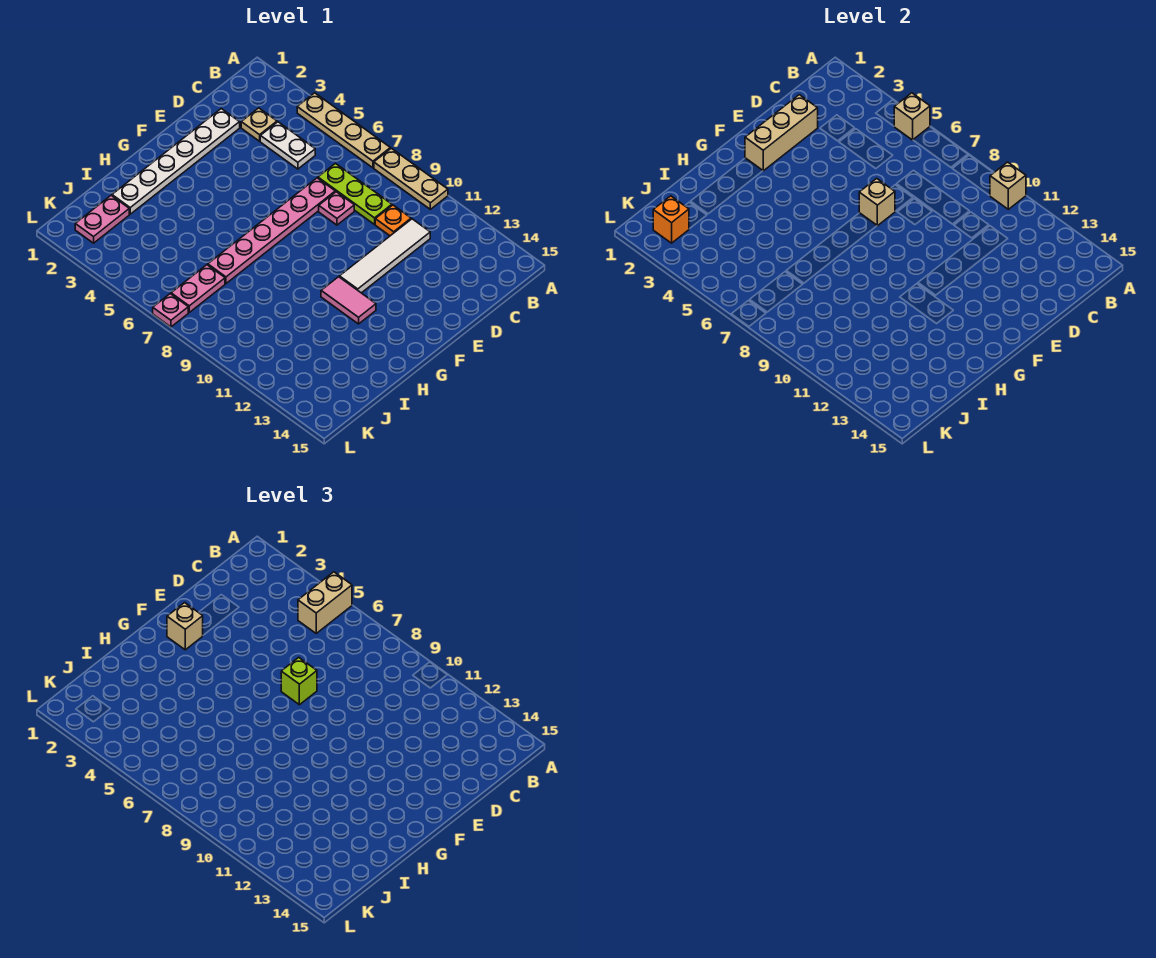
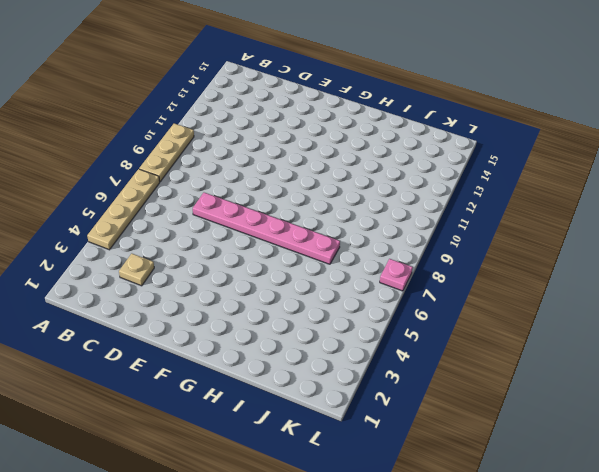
none -> white plate C4:C5 level 1
none -> lime plate C7:C9 level 1
none -> orange plate C10 level 1

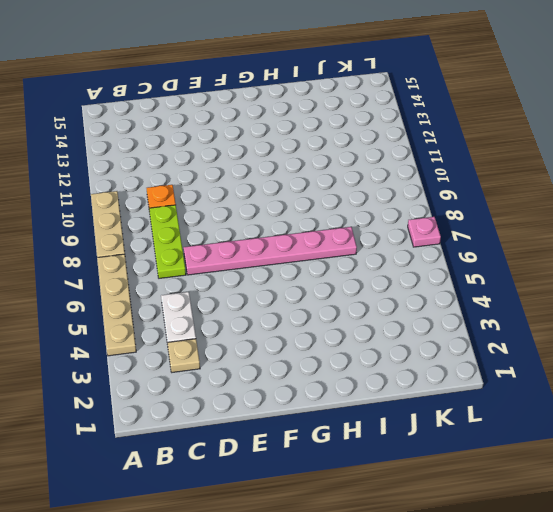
none -> white tile C11:F11 level 1
none -> white plate D2:I2 level 1
none -> pink plate D8 level 1

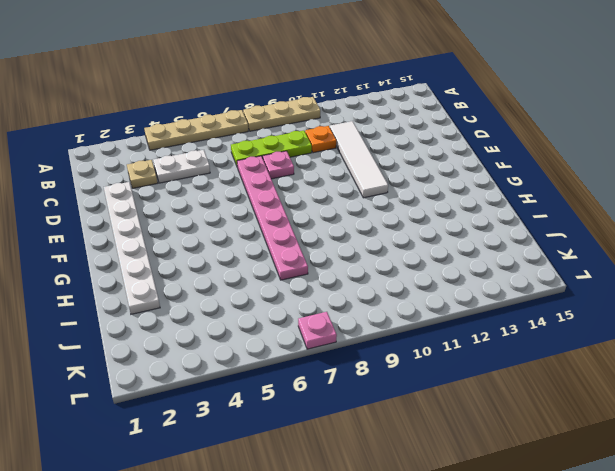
none -> pink tile G11:G12 level 1
none -> pink plate J2:K2 level 1
none -> pink plate J7:K7 level 1

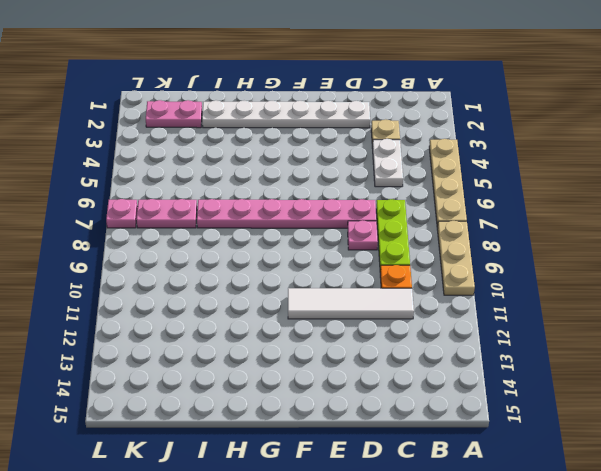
none -> pink tile G11:G12 level 1
none -> tan brick A5 level 2
none -> tan brick A10 level 2

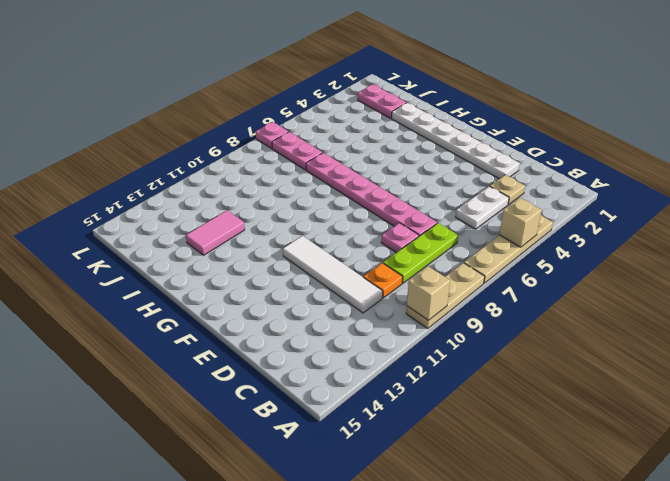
pink tile I12:I13 level 1 -> pink tile G11:G12 level 1
none -> tan brick D2:F2 level 2
none -> tan brick E7 level 2
none -> orange brick K2 level 2

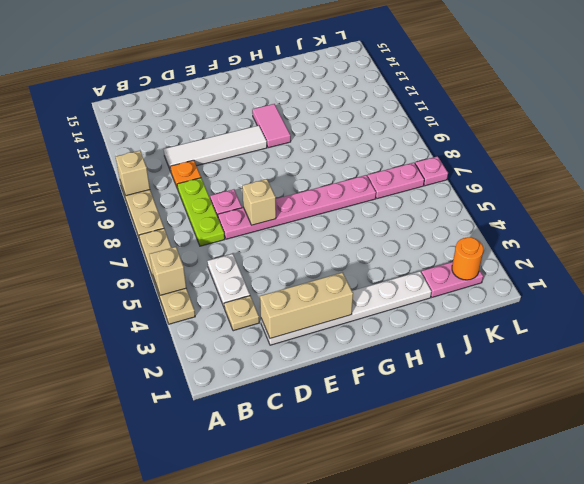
orange round brick K2 level 2 -> orange brick K2 level 2
none -> tan brick A5:B5 level 3
none -> lime brick E7 level 3
none -> tan brick F2 level 3

